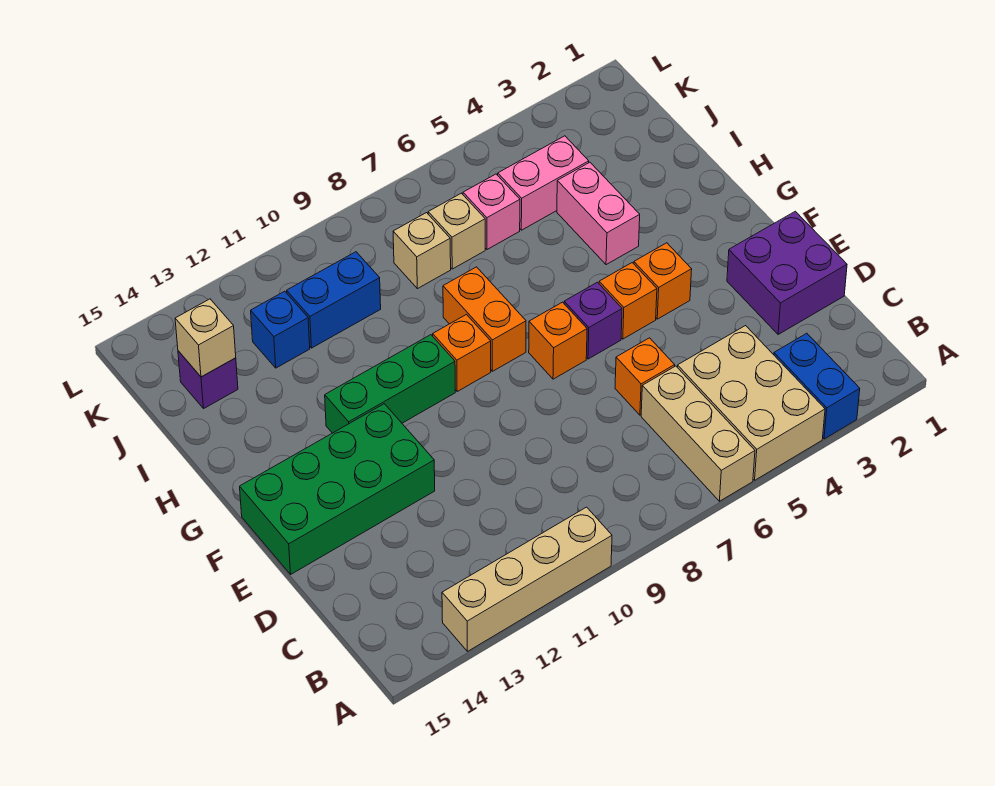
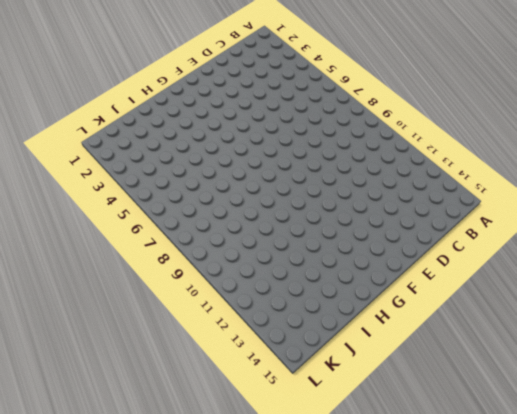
none -> blue brick A3:B3 level 1
none -> tan brick A4:C5 level 1
none -> tan brick A6:C6 level 1

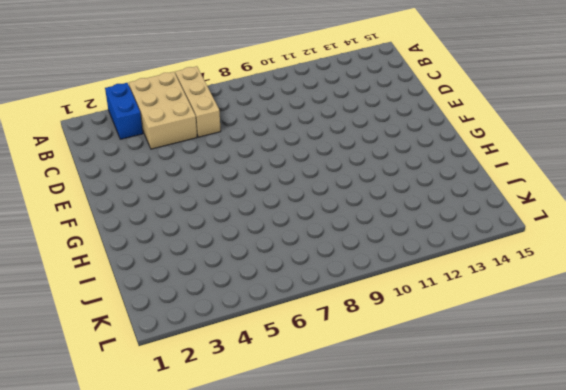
none -> tan brick A10:A13 level 1
none -> purple brick D1:E2 level 1
none -> orange brick D6 level 1

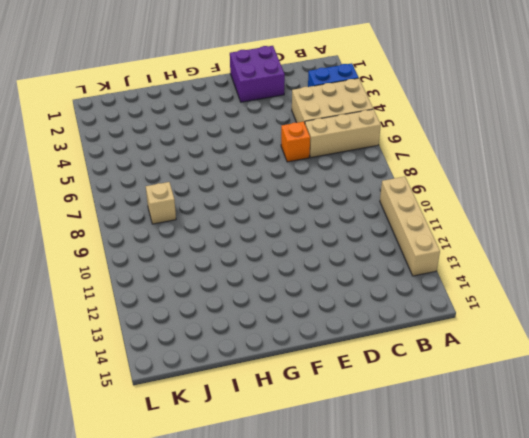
none -> green brick E12:F15 level 1
none -> orange brick F4 level 1
none -> orange brick F5 level 1

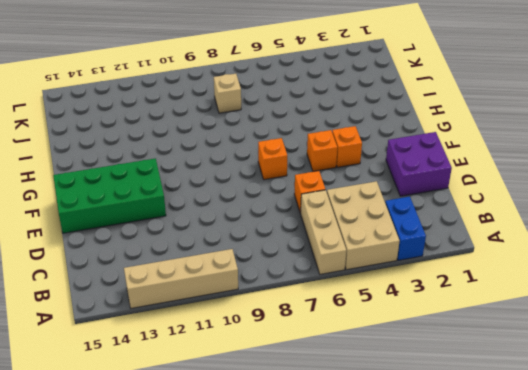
none -> purple brick F6 level 1
none -> orange brick G8:H8 level 1
none -> orange brick G9 level 1

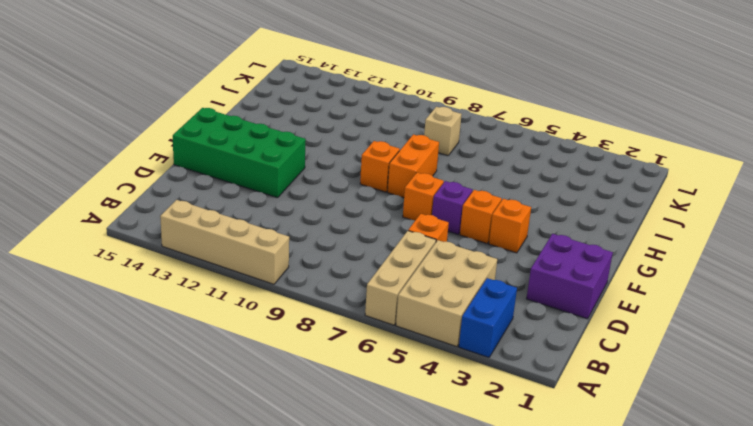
none -> green brick G10:G12 level 1
none -> pink brick H4:I4 level 1
none -> pink brick J4:J5 level 1

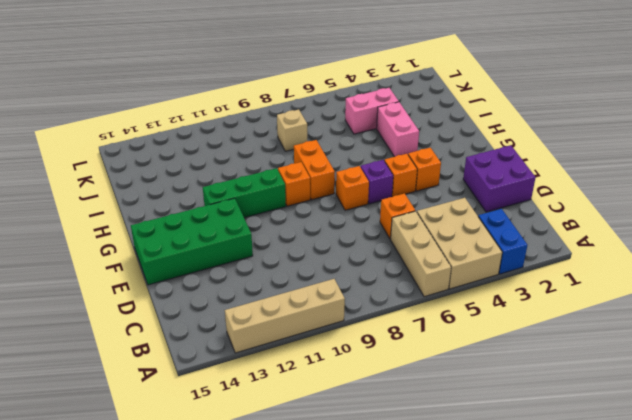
none -> pink brick J6 level 1
none -> tan brick J7 level 1
none -> blue brick J10:J11 level 1

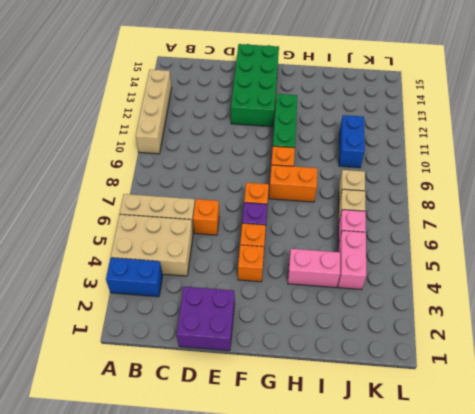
none -> blue brick J12 level 1
none -> purple brick J14 level 1
none -> tan brick J14 level 2

